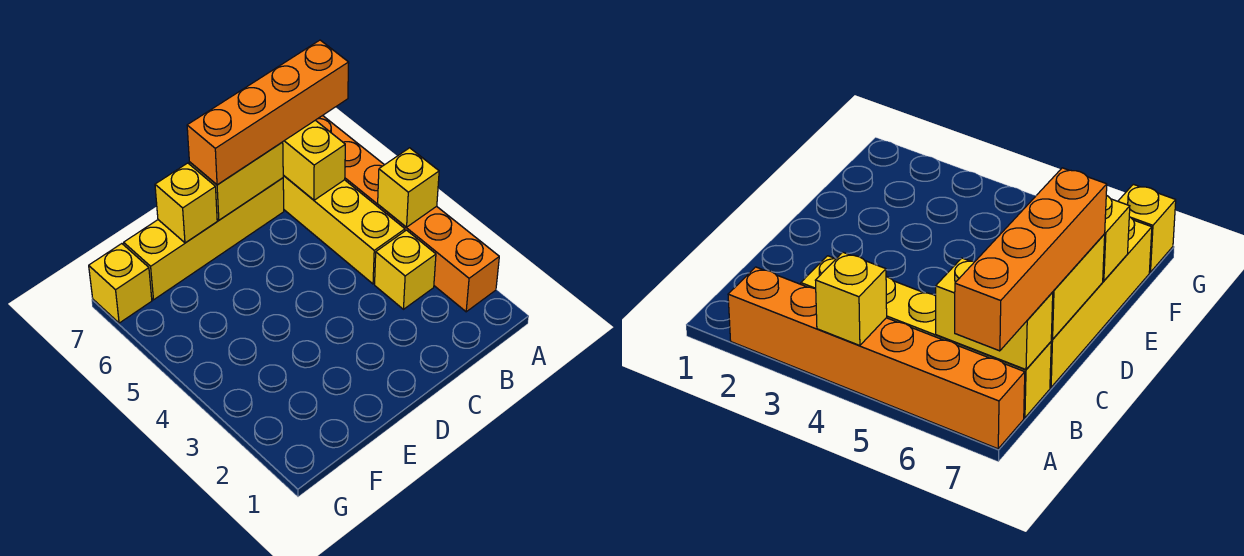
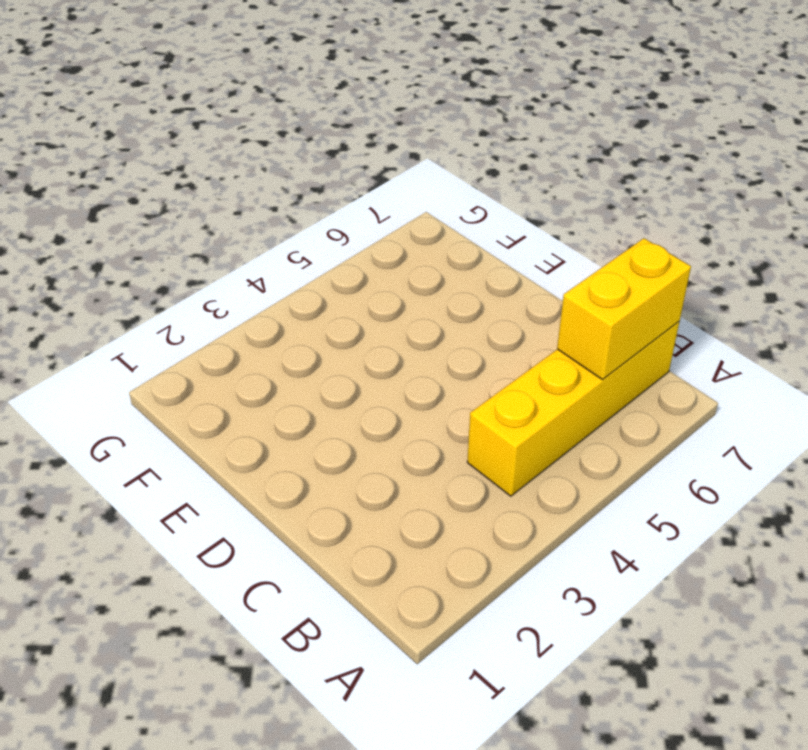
none -> orange brick A2:A7 level 1
none -> yellow brick B3 level 1

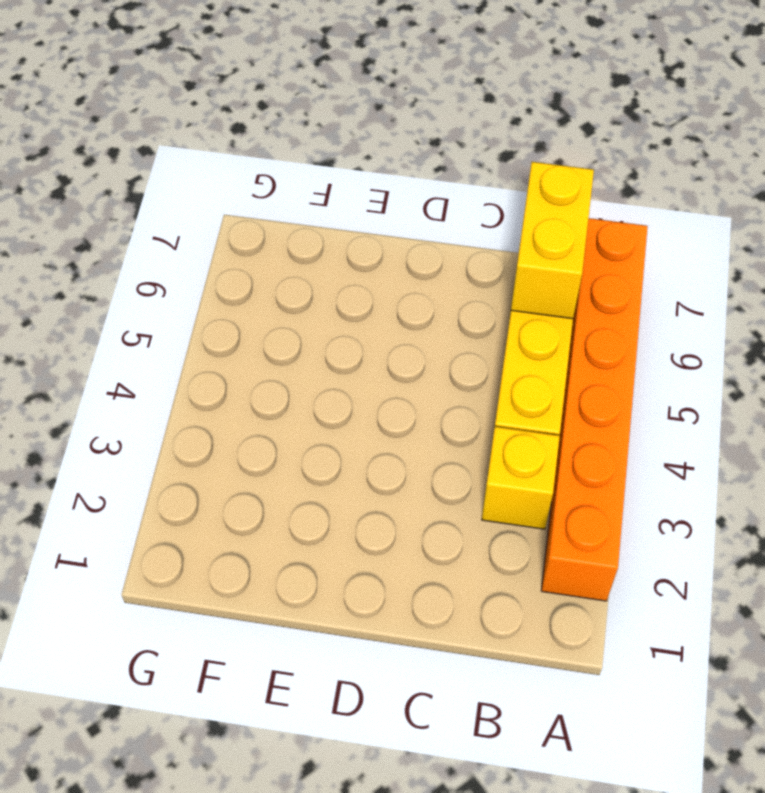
none -> yellow brick C7:F7 level 1
none -> yellow brick G7 level 1

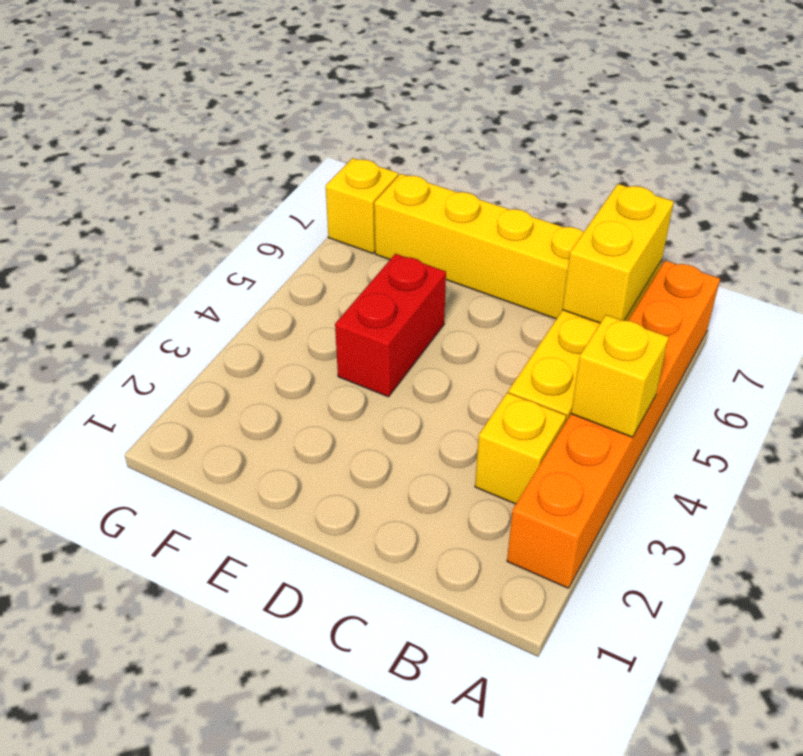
red brick E4:E5 level 1 -> none
none -> yellow brick C7:D7 level 2
none -> yellow brick E7 level 2

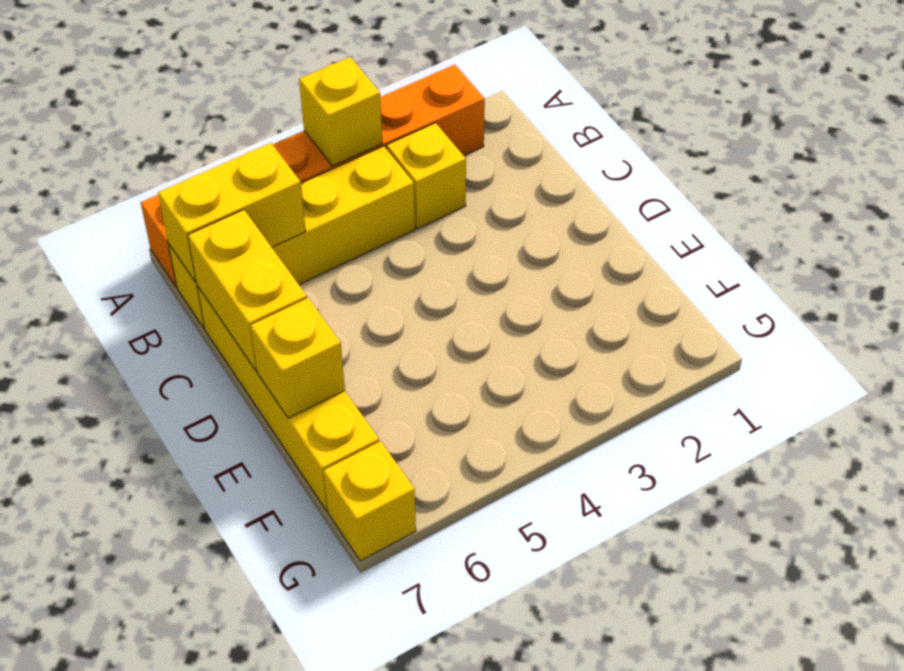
none -> orange brick A7:D7 level 3

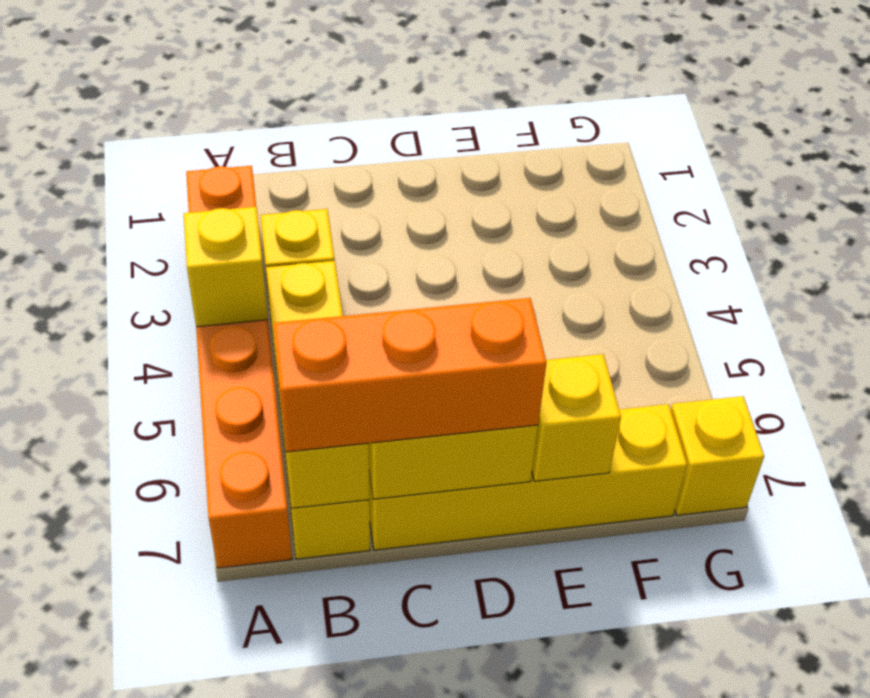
orange brick B7:D7 level 3 -> orange brick A7:D7 level 3

